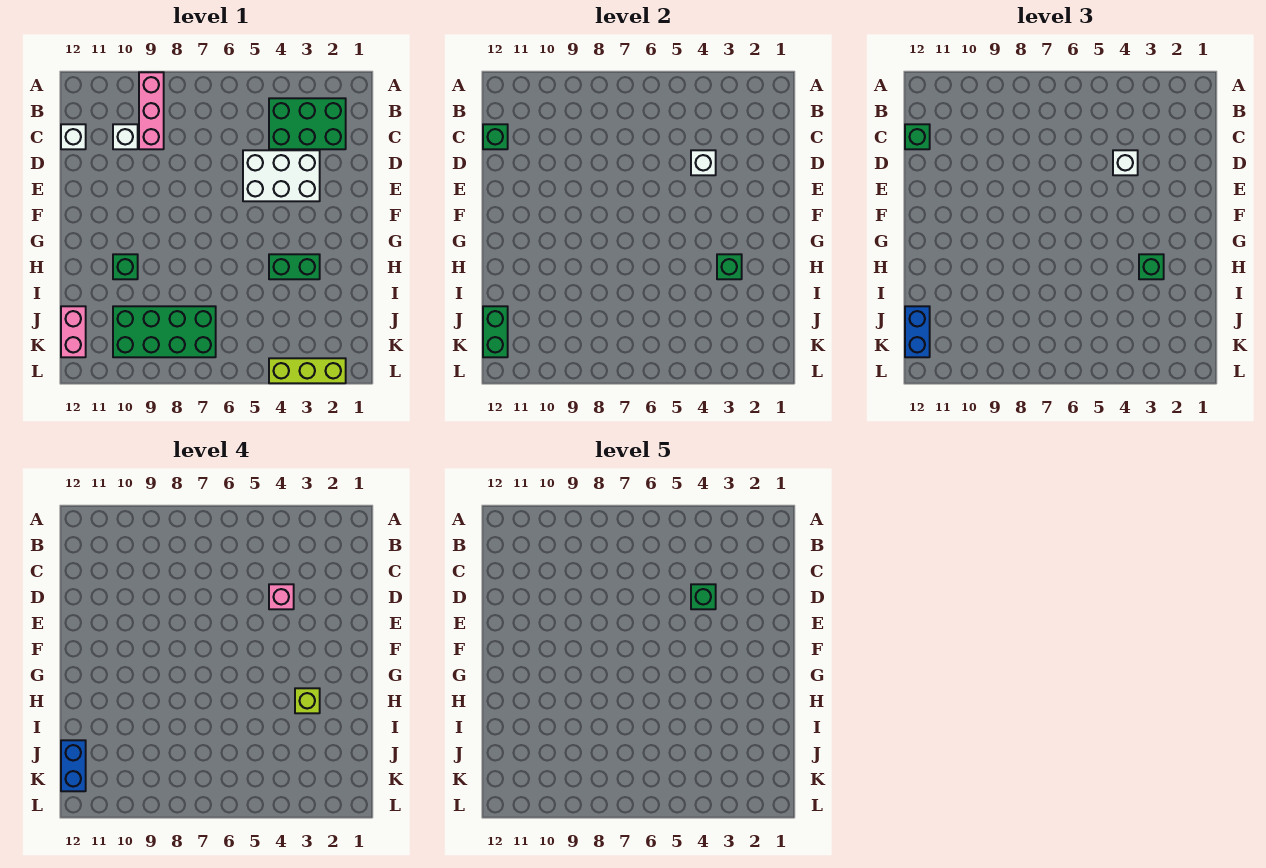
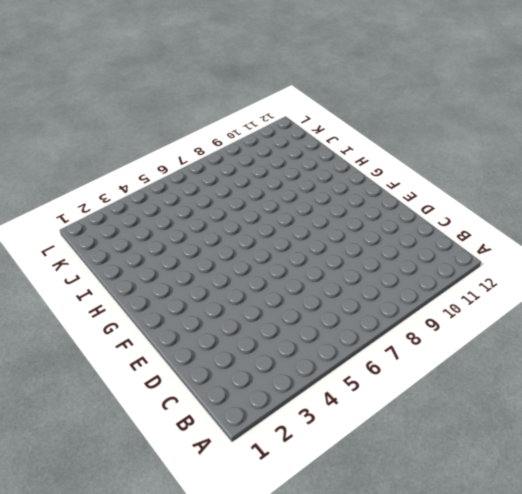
none -> pink brick A9:C9 level 1
none -> green brick B2:C4 level 1
none -> white brick C10 level 1

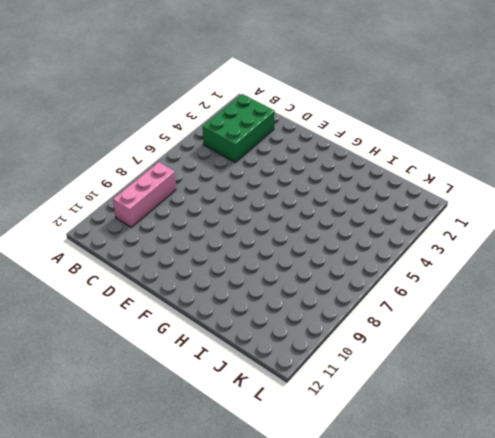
pink brick B8:B10 level 1 -> pink brick A9:C9 level 1
none -> white brick C10 level 1
none -> white brick C12 level 1
none -> white brick D3:E5 level 1

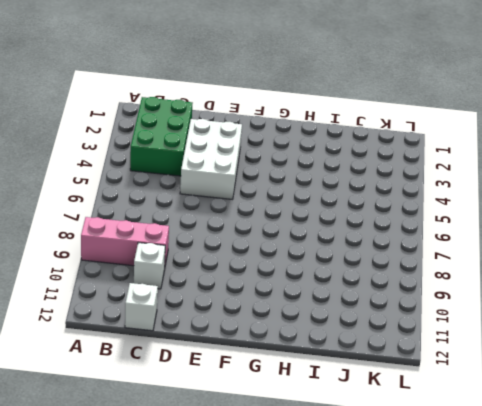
none -> green brick H3:H4 level 1
none -> green brick H10 level 1
none -> green brick J7:K10 level 1

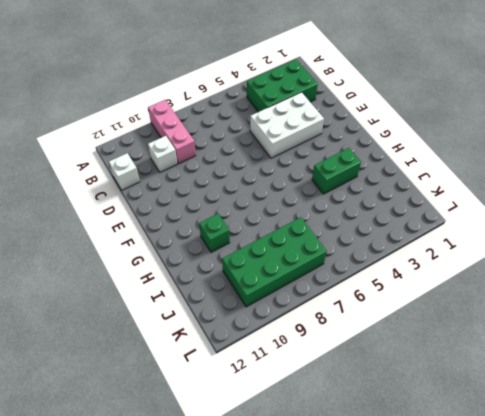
none -> pink brick J12:K12 level 1
none -> lime brick L2:L4 level 1
none -> green brick C12 level 2

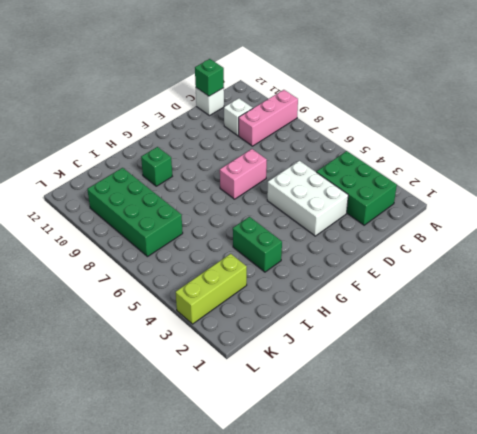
pink brick E7:F7 level 1 -> pink brick J12:K12 level 1
lime brick J3:L3 level 1 -> lime brick L2:L4 level 1
none -> white brick D4 level 2
none -> green brick H3 level 2
none -> green brick J12:K12 level 2

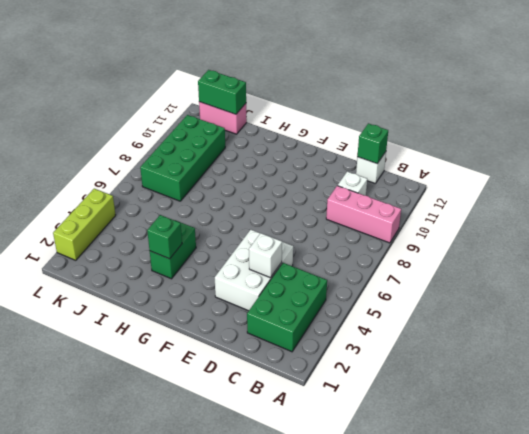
none -> green brick H10 level 1
none -> green brick C12 level 3
none -> white brick D4 level 3

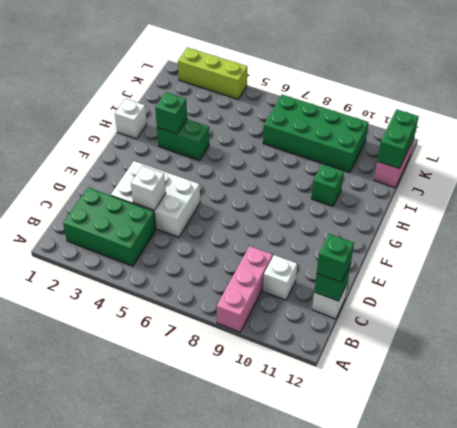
white brick H1 level 1 -> white brick D4 level 3
none -> green brick H3 level 3
none -> blue brick J12:K12 level 3
none -> pink brick D4 level 4

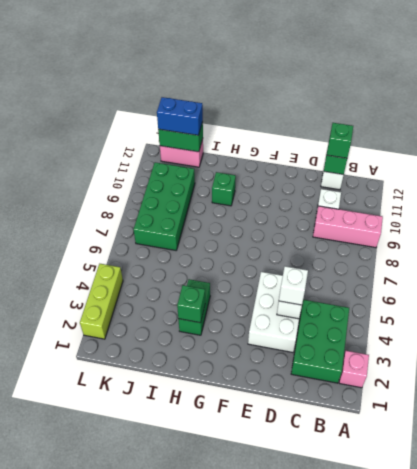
pink brick A2 level 1 -> pink brick D4 level 4
none -> green brick H3 level 3
none -> lime brick H3 level 4
none -> blue brick J12:K12 level 4

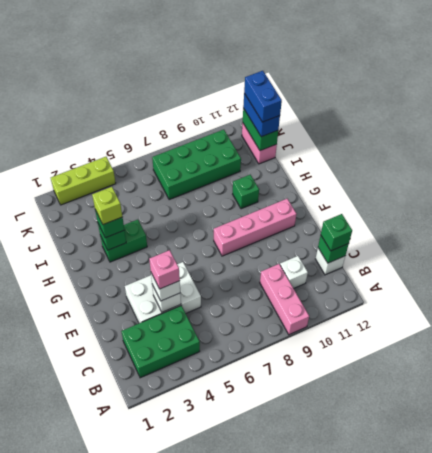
pink brick F8:F11 level 1 -> none
none -> green brick D4 level 5

